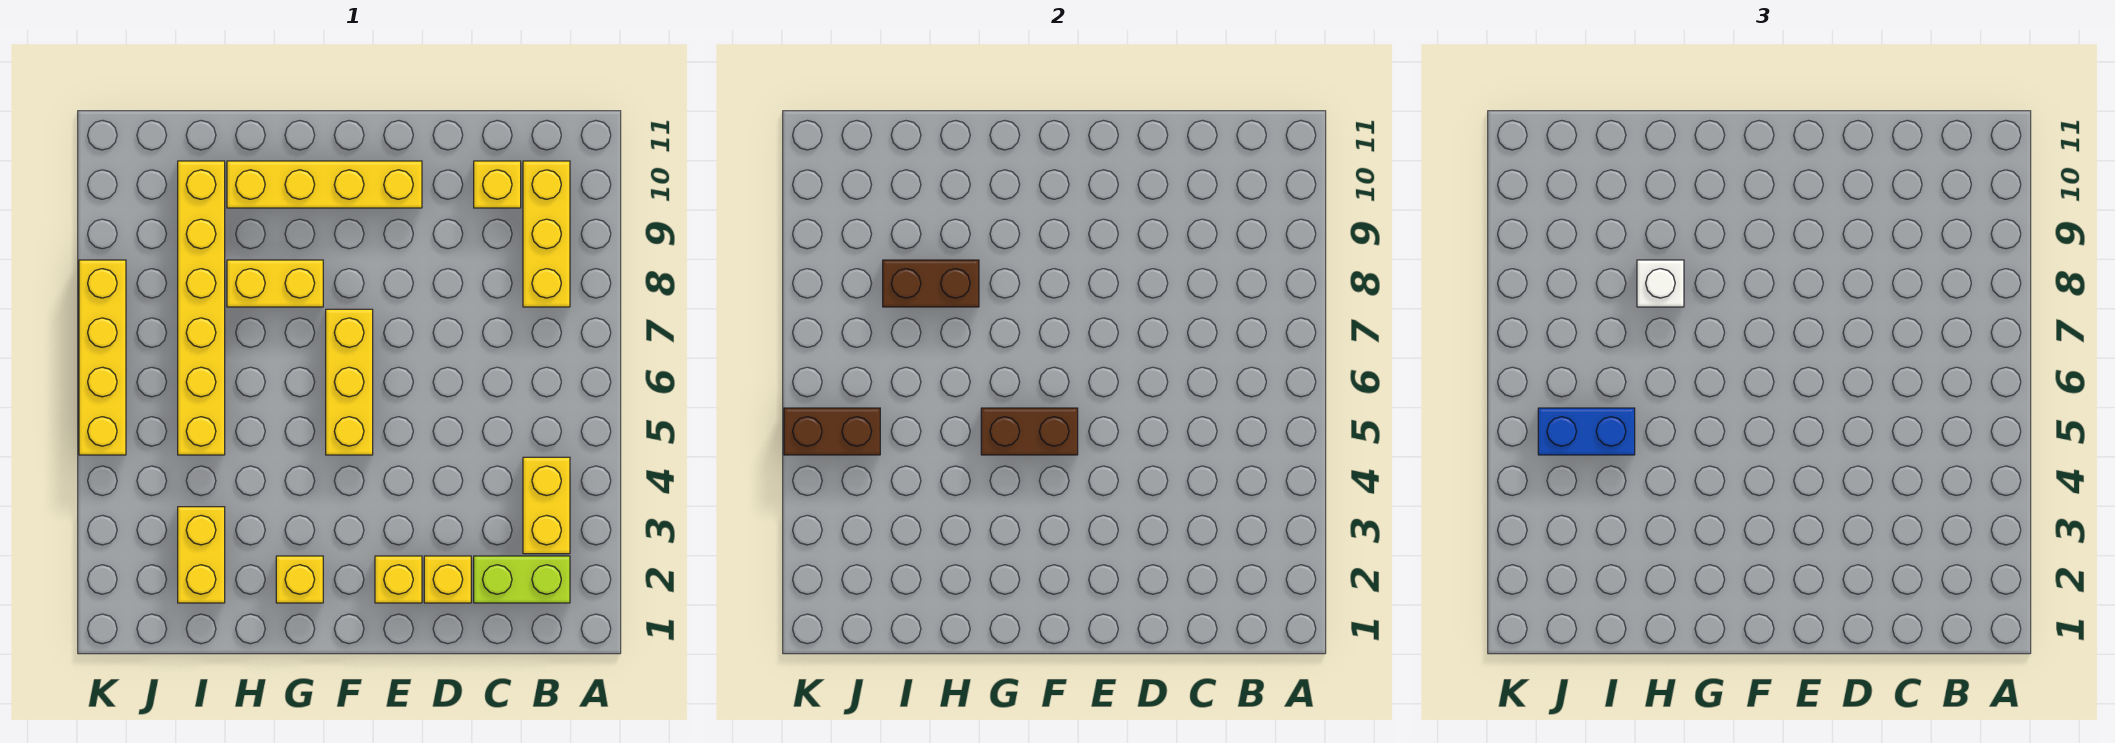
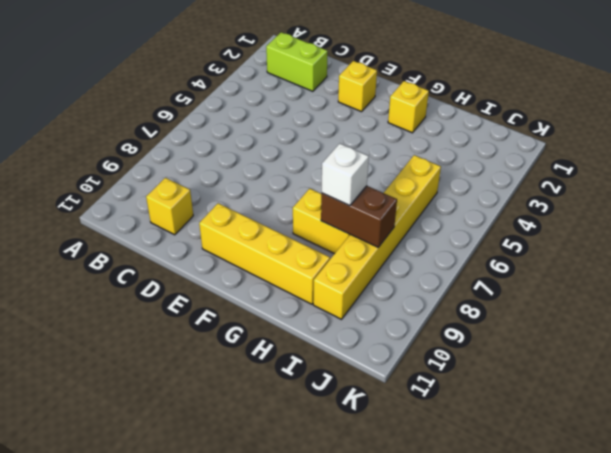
none -> yellow brick B3:B4 level 1
none -> yellow brick B8:B10 level 1
none -> yellow brick D2 level 1

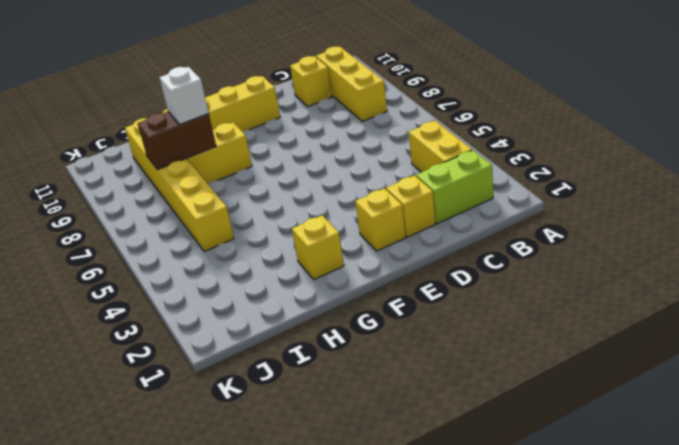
none -> yellow brick F5:F7 level 1
none -> yellow brick I2:I3 level 1
none -> yellow brick K5:K8 level 1

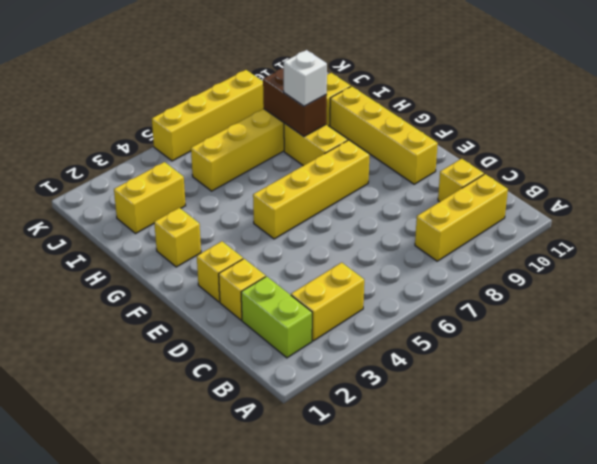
yellow brick F5:F8 level 1 -> yellow brick F5:F7 level 1
none -> brown brick F5:G5 level 2
none -> brown brick J5:K5 level 2
none -> blue brick I5:J5 level 3

